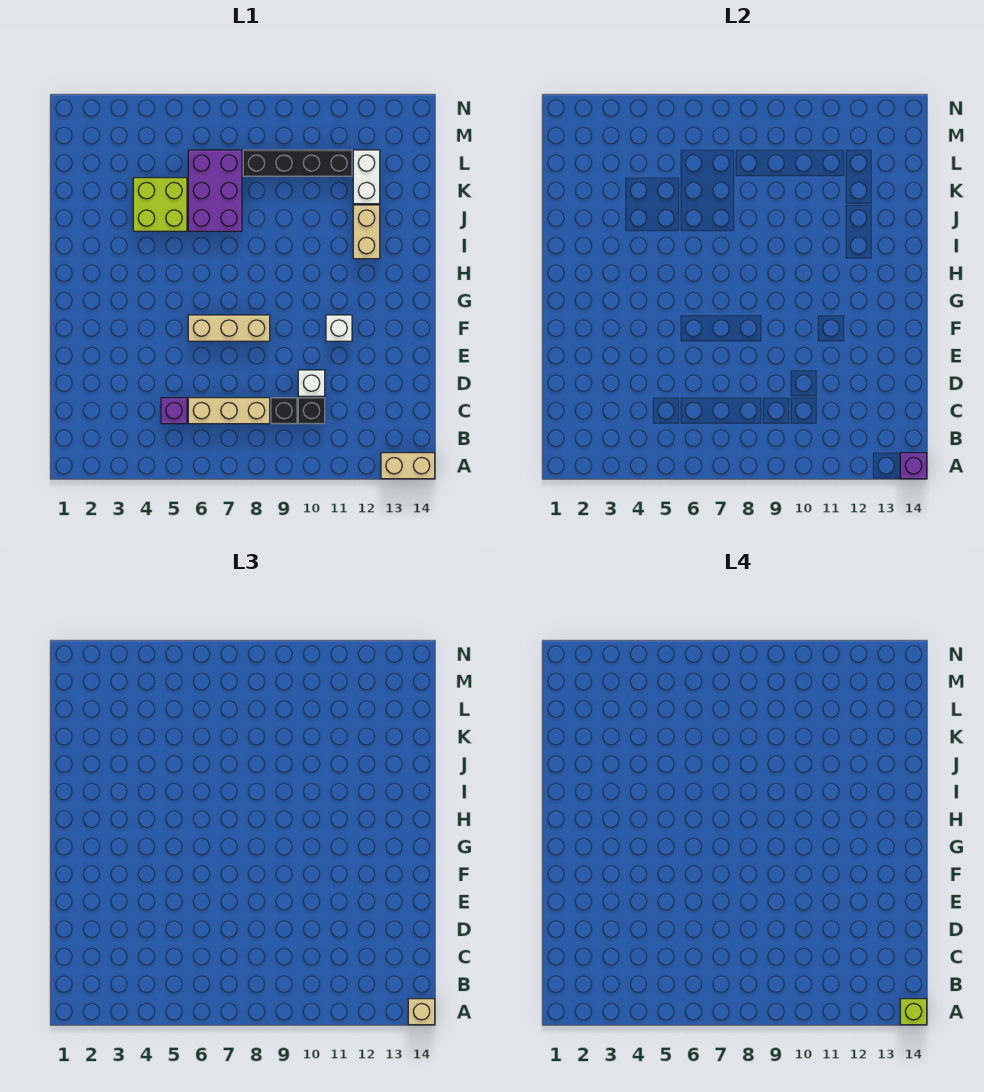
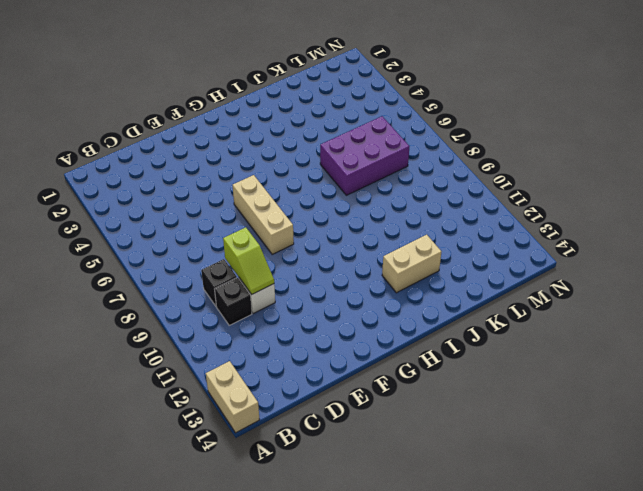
lime slope D9:D10 level 2 top 9 -> none
none -> purple brick C5 level 1
none -> tan brick C6:C8 level 1
none -> white brick F11 level 1

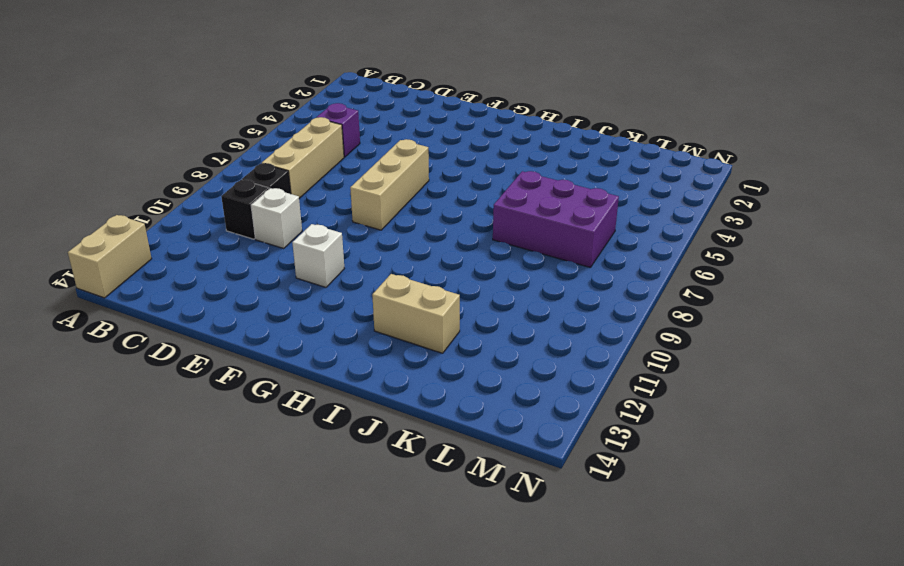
none -> lime brick J4:K5 level 1
none -> white brick K12:L12 level 1
none -> black brick L8:L11 level 1

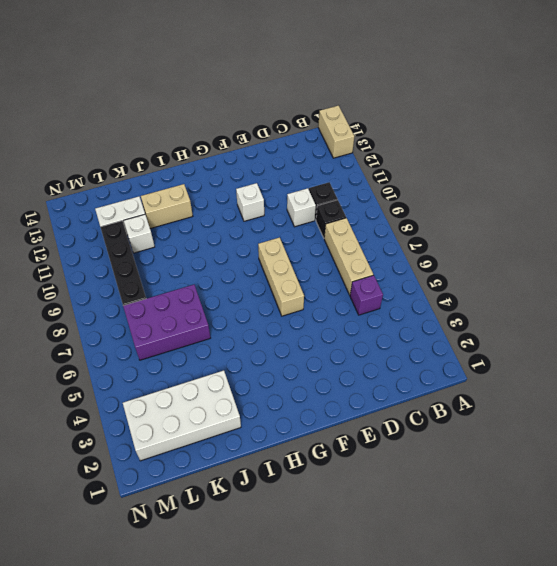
white brick J2:M3 level 1 -> none
white brick K11 level 1 -> none
none -> lime brick J4:K5 level 1
none -> purple brick A14 level 2
none -> tan brick A14 level 3

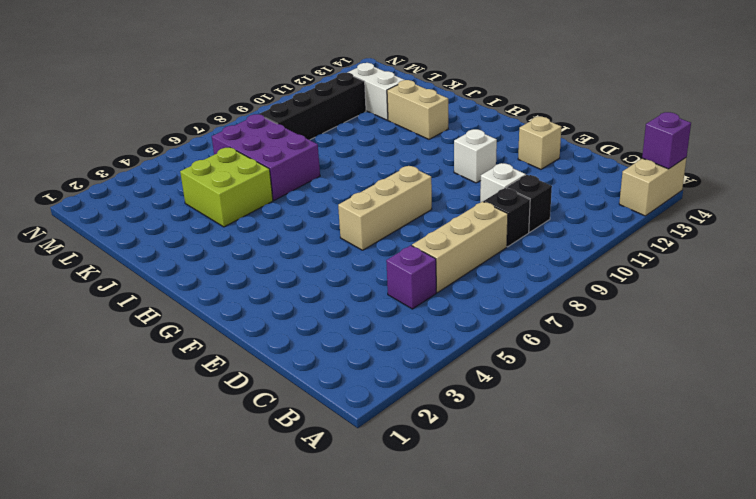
tan brick E13 level 1 -> tan brick A14 level 3
none -> lime brick A14 level 4

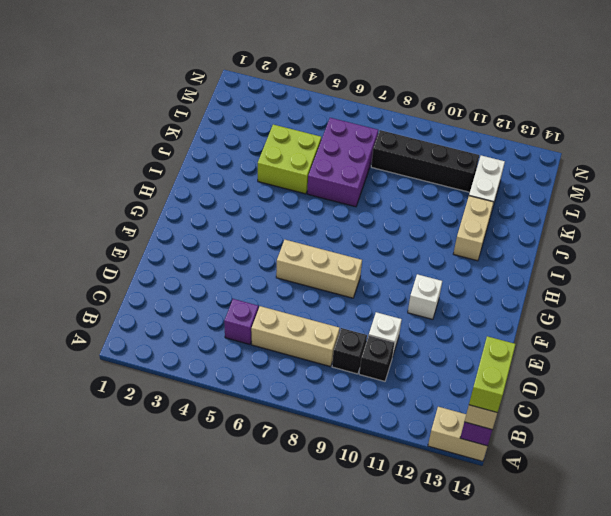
lime brick A14:B14 level 4 -> lime brick A14 level 4

